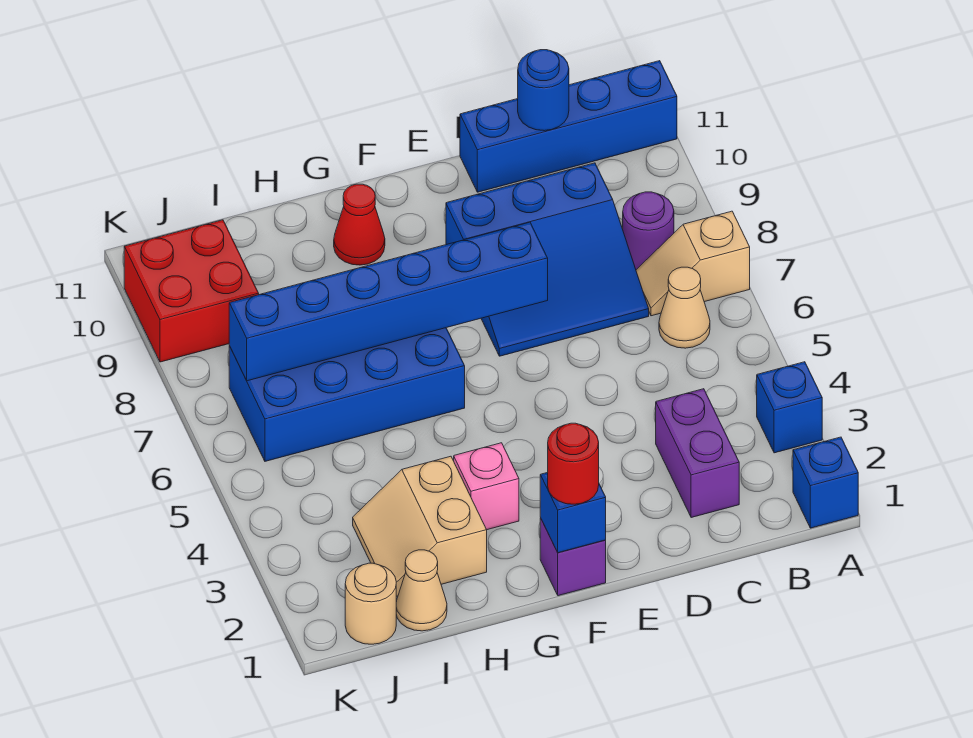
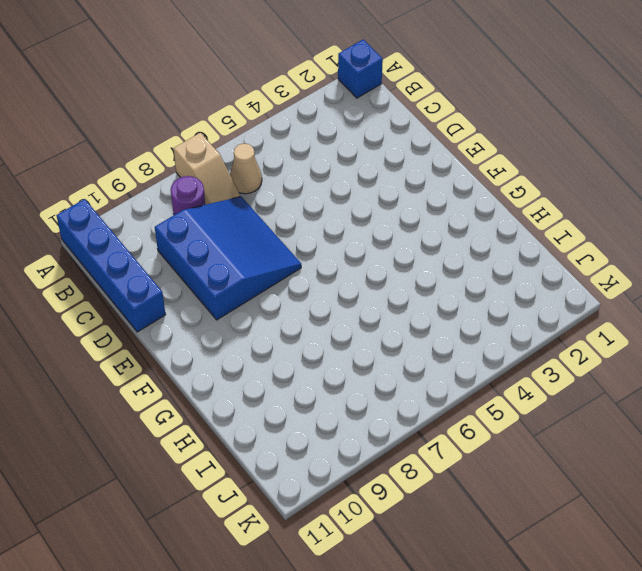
none -> blue brick A3 level 1
none -> purple brick C2:C3 level 1
none -> purple brick F1 level 1

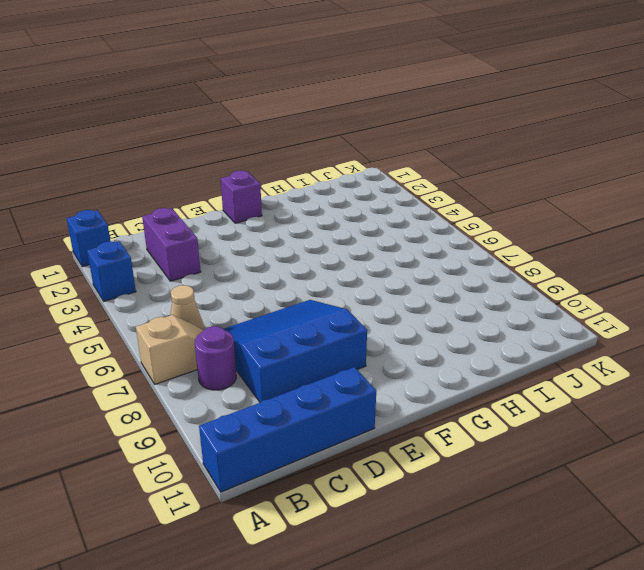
none -> pink brick G3 level 1
none -> blue brick G6:J7 level 1
none -> red cone G10 level 1

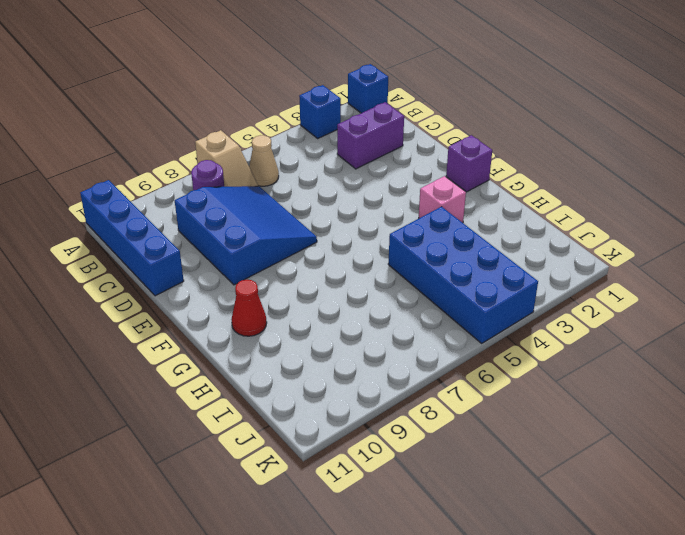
blue brick H4:K5 level 1 -> blue brick G6:J7 level 1
none -> tan slope H2:I3 level 1 top H
none -> tan cone I1 level 1
none -> tan round brick J1 level 1

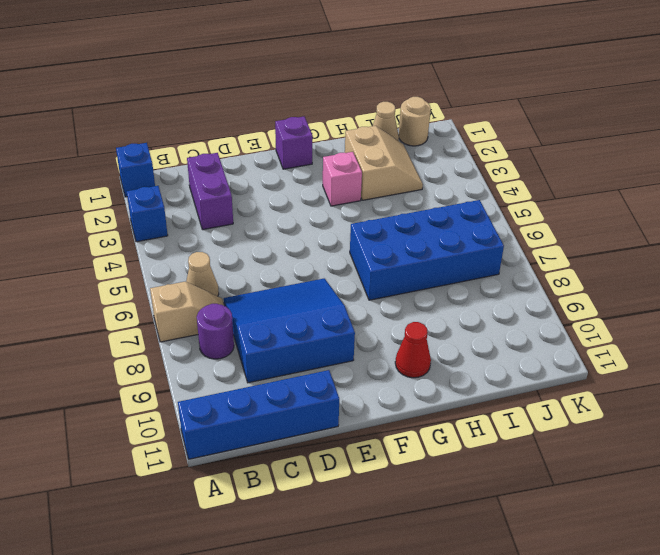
none -> red brick J9:K10 level 1
none -> blue round brick C11 level 2
none -> blue brick E7:J7 level 2

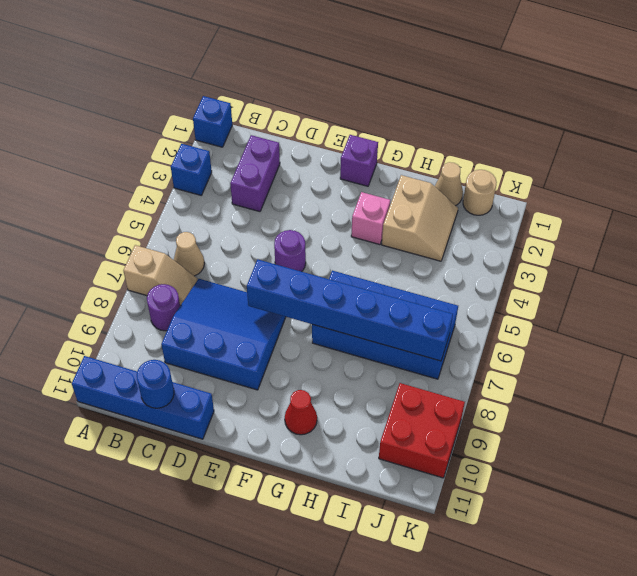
purple round brick E5 level 1 -> none
none -> blue brick F1 level 2
none -> red round brick F1 level 3

